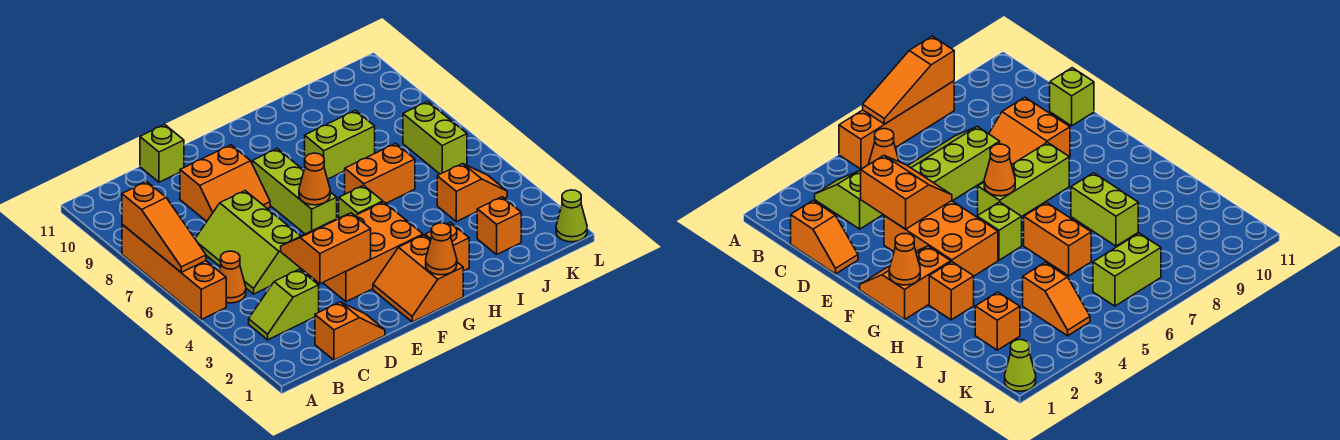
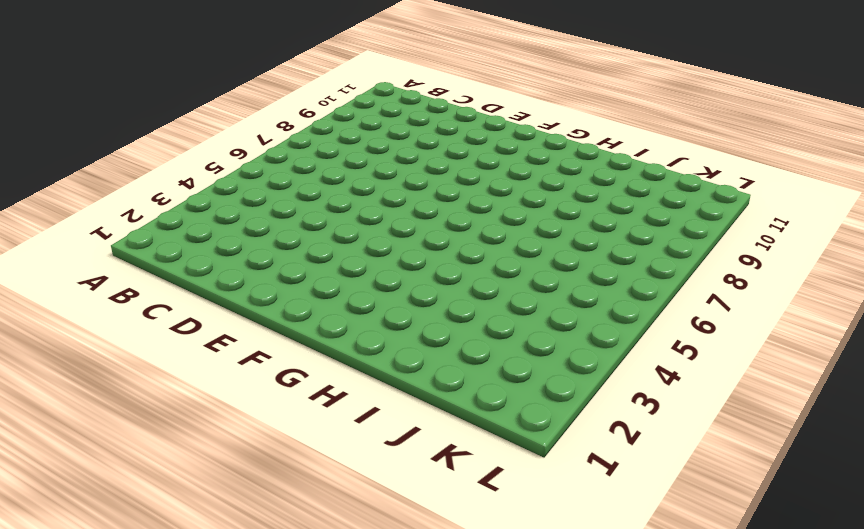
none -> orange brick A5:A8 level 1
none -> lime slope B3:C3 level 1 top C
none -> orange cone B5 level 1

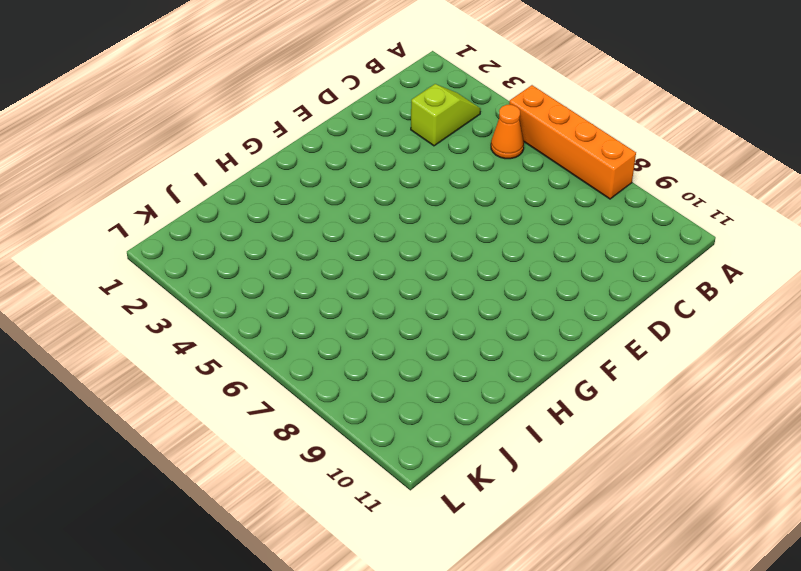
none -> orange slope C1:D1 level 1 top C
none -> lime slope C5:D7 level 1 top D
none -> orange slope D8:E9 level 1 top 9

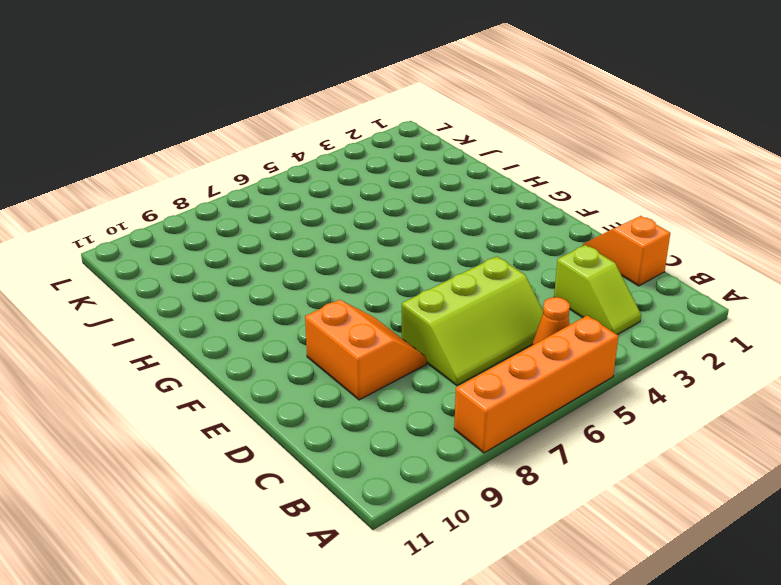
none -> lime brick D11 level 1
none -> orange brick E3:G4 level 1
none -> orange slope F1:G2 level 1 top G

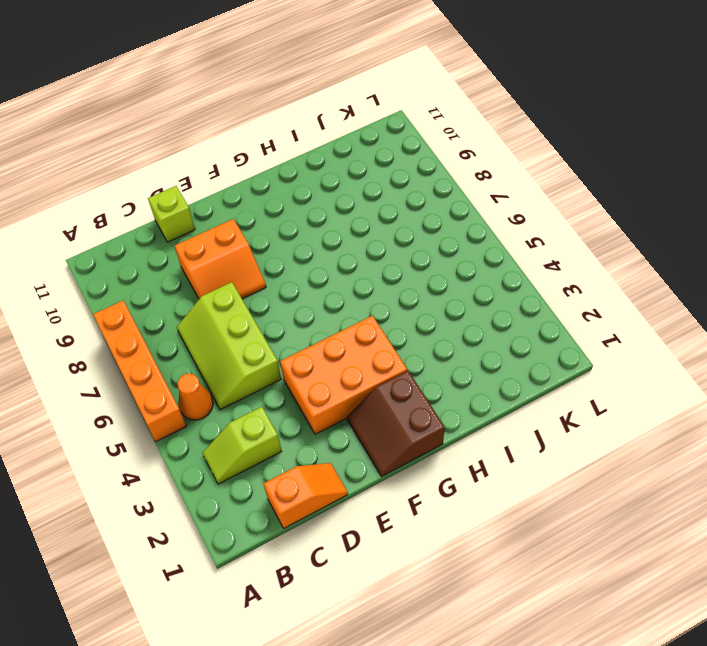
brown slope F1:G2 level 1 top G -> orange slope F1:G2 level 1 top G
none -> lime brick F6:F8 level 1
none -> lime brick G5 level 1
none -> orange brick H2 level 1

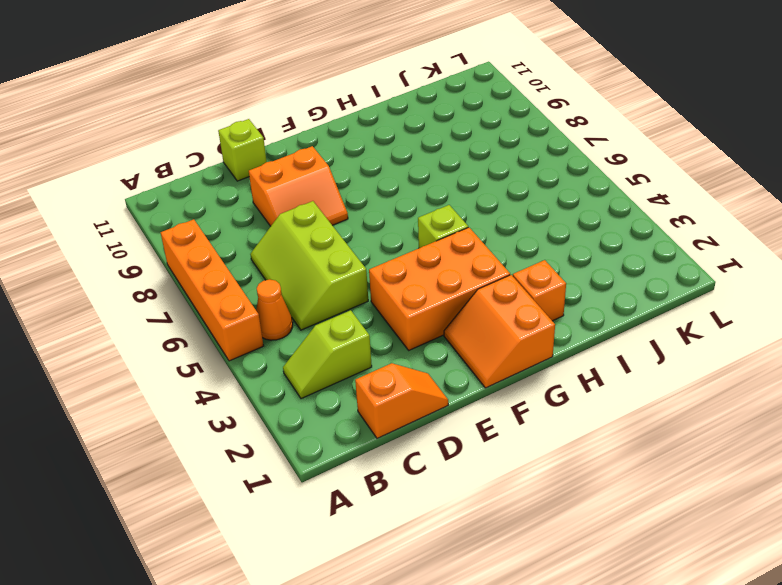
none -> lime brick F6:F8 level 1
none -> orange brick H6:I6 level 1
none -> lime brick H8:I8 level 1

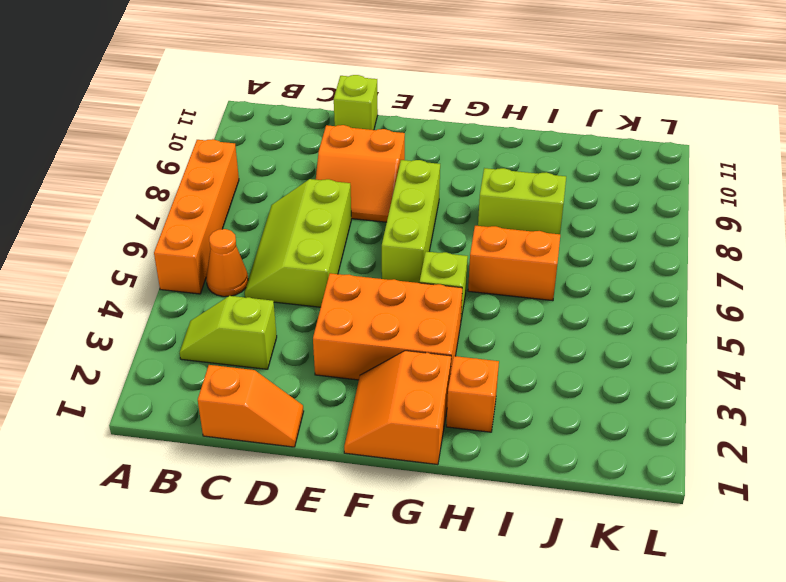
none -> orange brick J2 level 1
none -> orange slope J4:K4 level 1 top J
none -> lime brick K6:K7 level 1

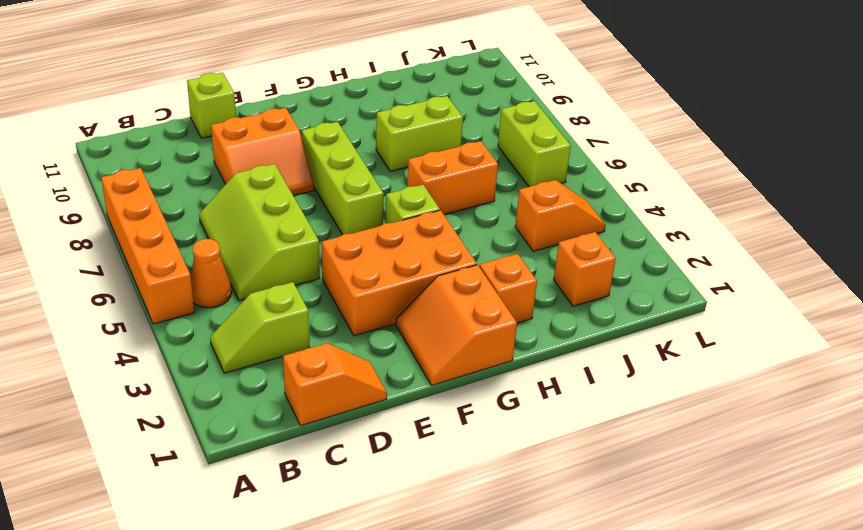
none -> lime cone L1 level 1
none -> orange slope A6:A8 level 2 top 8
none -> orange slope D3:E4 level 2 top 3

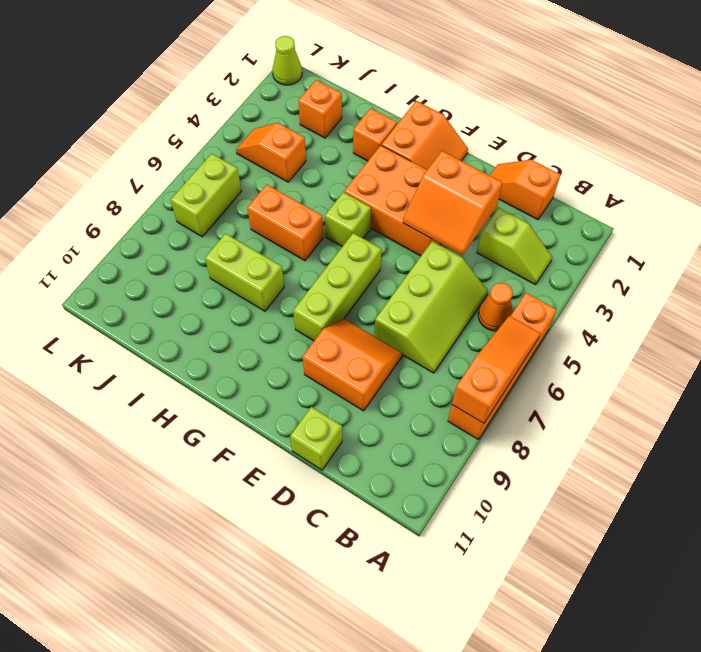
none -> orange cone F6 level 2
none -> orange cone G1 level 2

